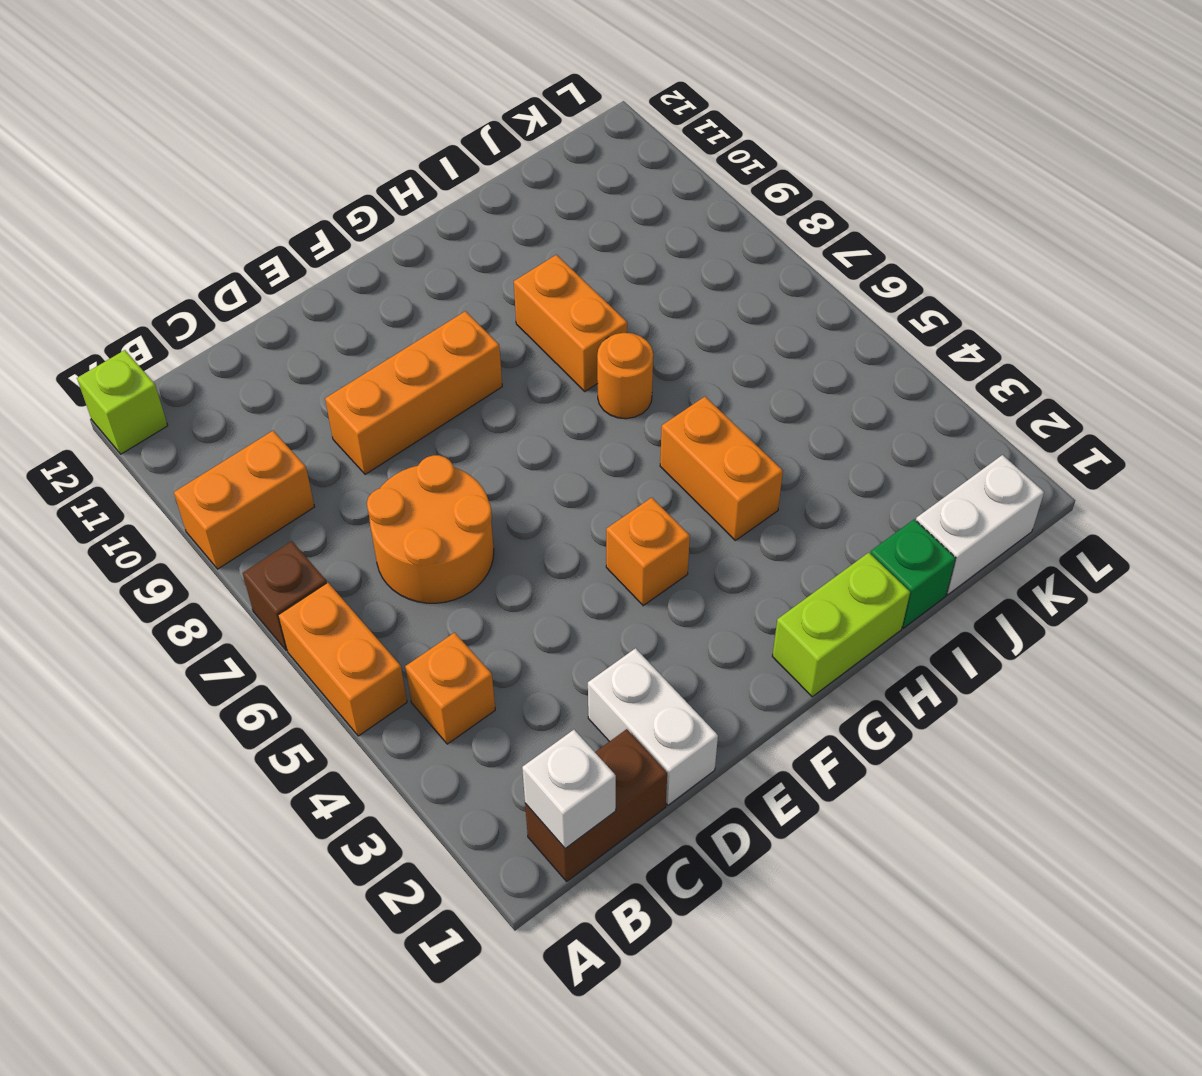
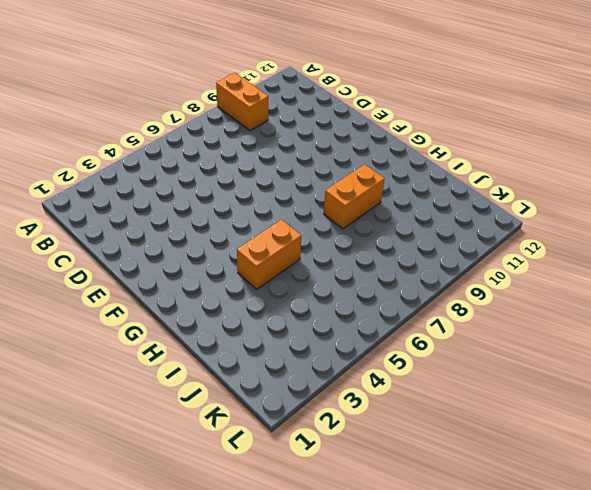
none -> orange brick A5:A6 level 1
none -> brown brick A7 level 1
none -> lime brick A12 level 1

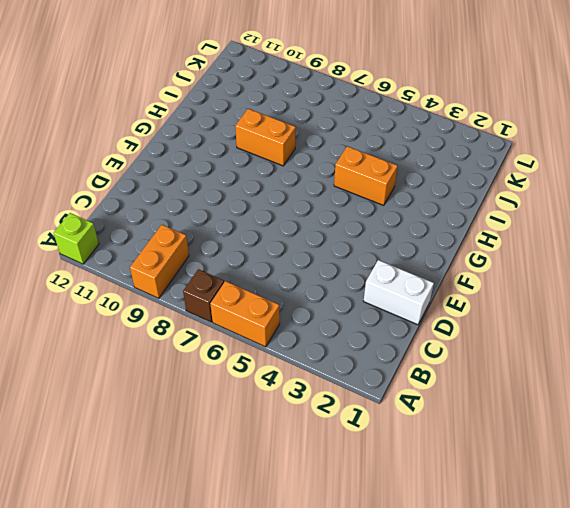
none -> brown brick B1:C1 level 1
none -> orange brick B4 level 1
none -> orange round brick C6:D7 level 1

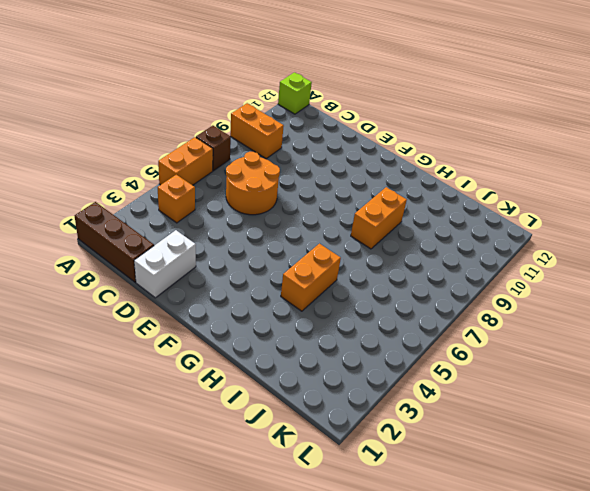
brown brick A1:C1 level 1 -> brown brick B1:C1 level 1
none -> orange brick D9:F9 level 1
none -> orange brick F4 level 1
none -> lime brick G1:H1 level 1

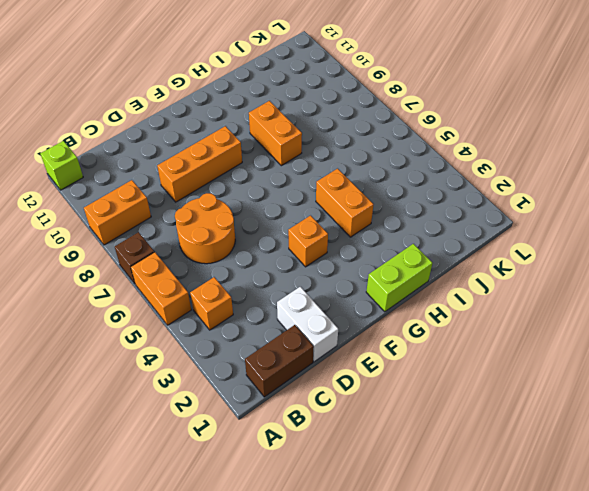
none -> orange round brick H7 level 1
none -> green brick I1 level 1
none -> white brick J1:K1 level 1

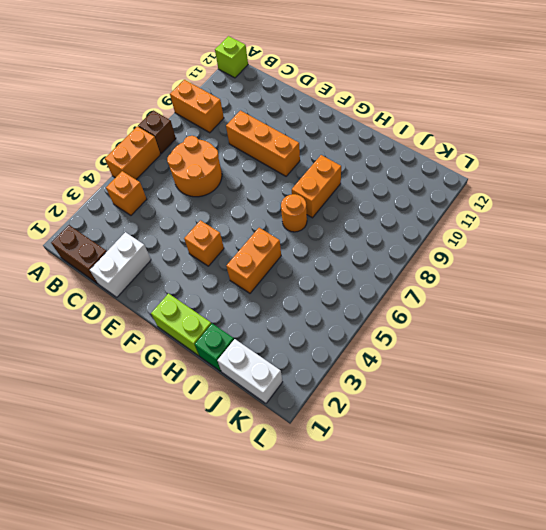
none -> white brick B1 level 2

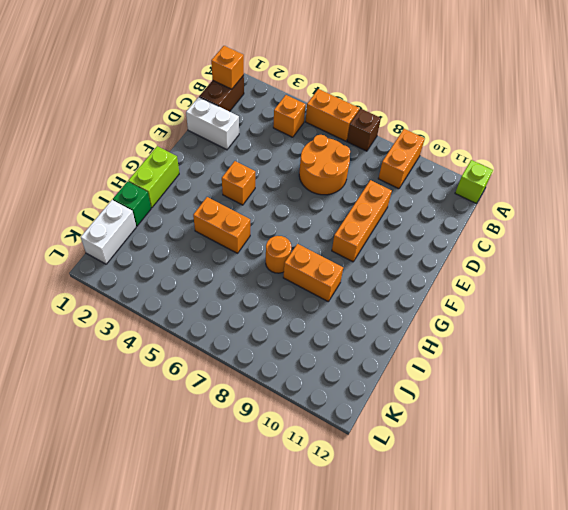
orange brick B1 level 2 -> white brick B1 level 2

